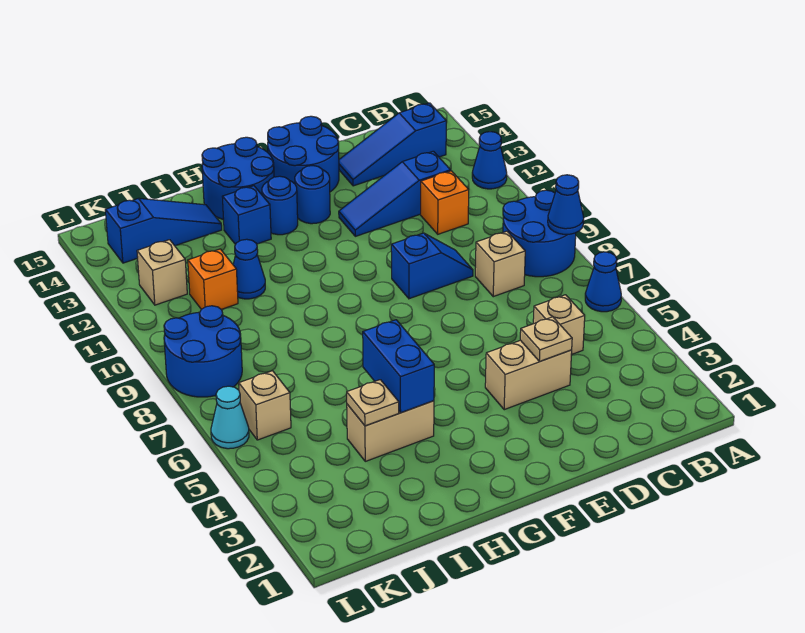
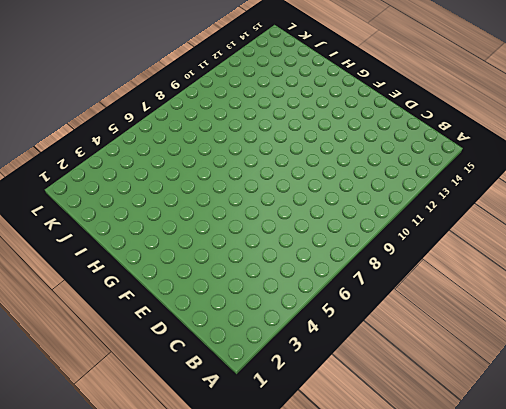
none -> blue cone A6 level 1
none -> blue round brick A8:B9 level 1
none -> blue cone A12 level 1

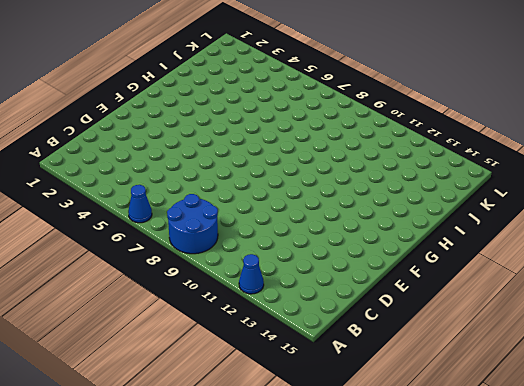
none -> blue slope B14:D14 level 1 top B
none -> tan brick C5 level 1
none -> tan brick C8 level 1

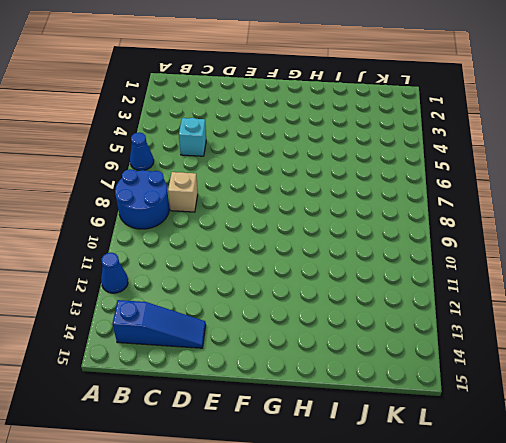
cyan brick C5 level 1 -> tan brick C5 level 1
none -> orange brick C11 level 1
none -> blue slope C12:E12 level 1 top C
none -> tan brick D4:E4 level 1

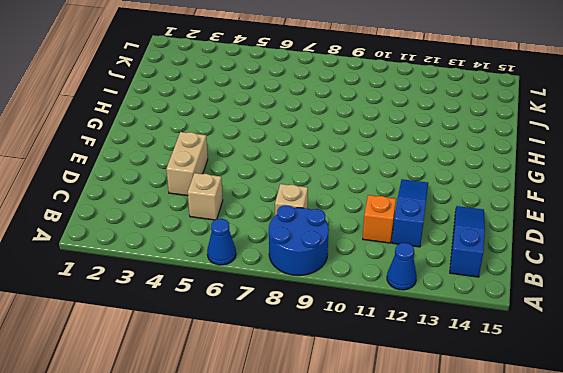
none -> blue slope D9:E9 level 1 top E
none -> blue round brick E14:F15 level 1
none -> blue round brick F13 level 1

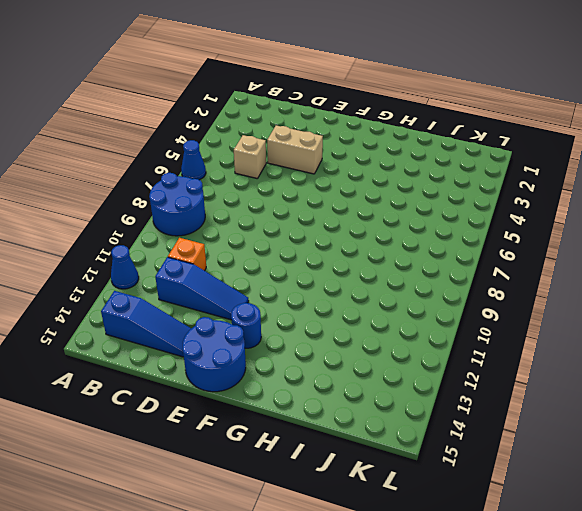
none -> tan brick C8 level 1
none -> blue slope D9:E9 level 1 top E
none -> blue round brick G13 level 1

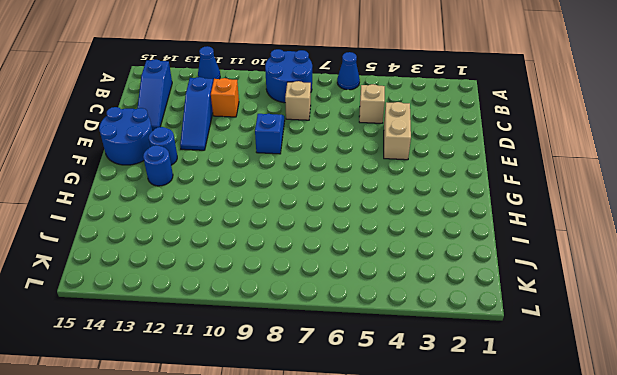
none -> blue round brick G14:H15 level 1
none -> tan brick H4:I4 level 1
none -> blue brick H13 level 1

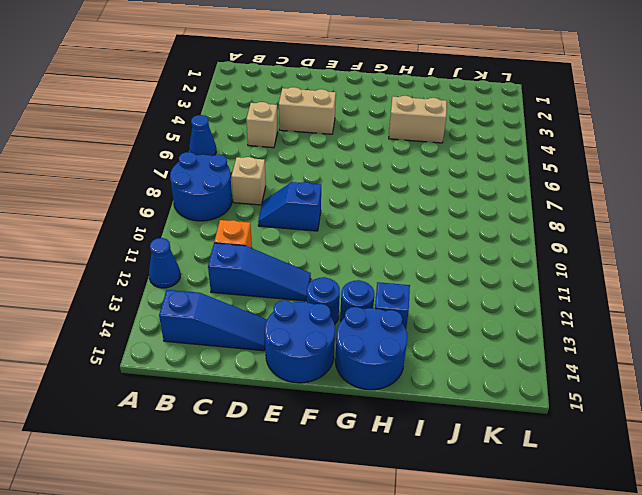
none -> blue cone I11 level 1
none -> blue slope I14:K14 level 1 top K
none -> orange brick J11 level 1

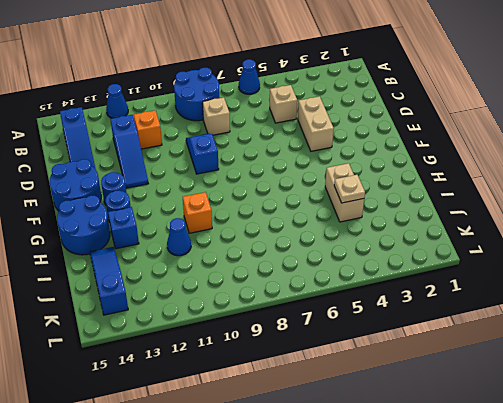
orange brick H10 level 1 -> orange brick J11 level 1
none -> tan brick K6 level 1
none -> blue round brick K8:L9 level 1
none -> tan brick K12 level 1

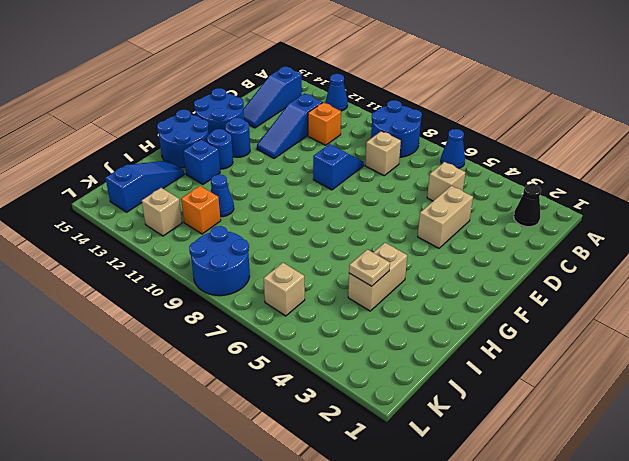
black cone B2 level 1 -> none
none -> cyan cone L6 level 1
none -> blue cone A8 level 2
none -> tan plate D4 level 2

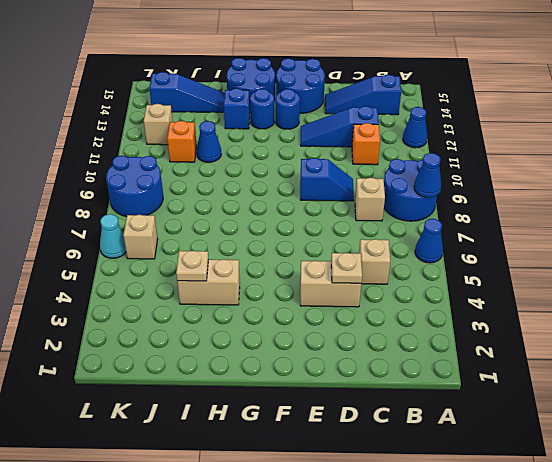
none -> blue brick H4:H5 level 2

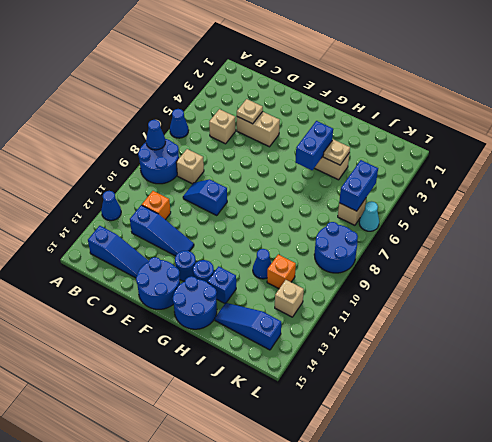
blue brick K5:K6 level 2 -> none

